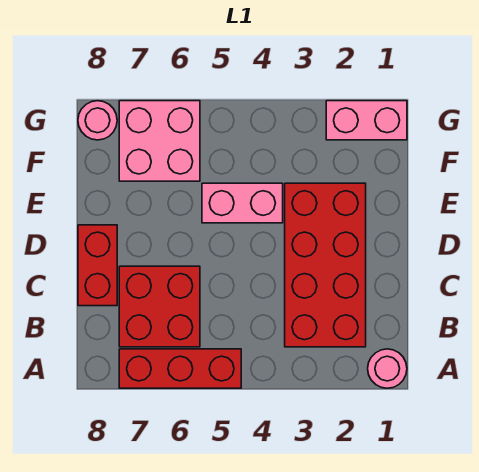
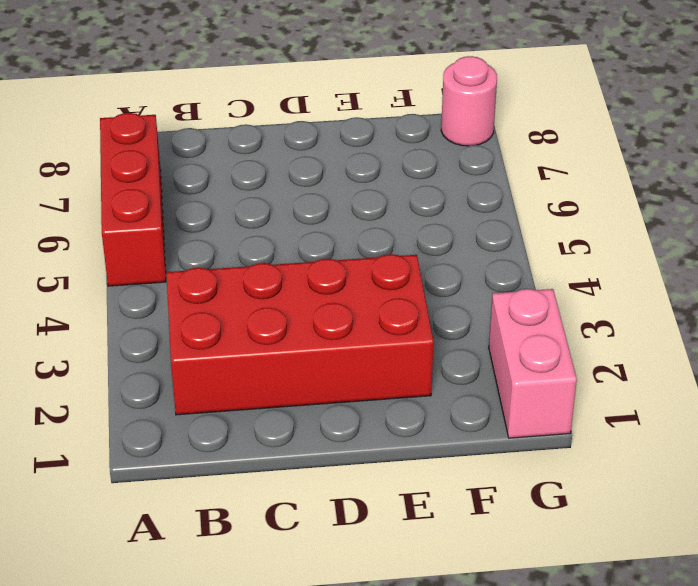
none -> pink round brick A1 level 1
none -> red brick B6:C7 level 1

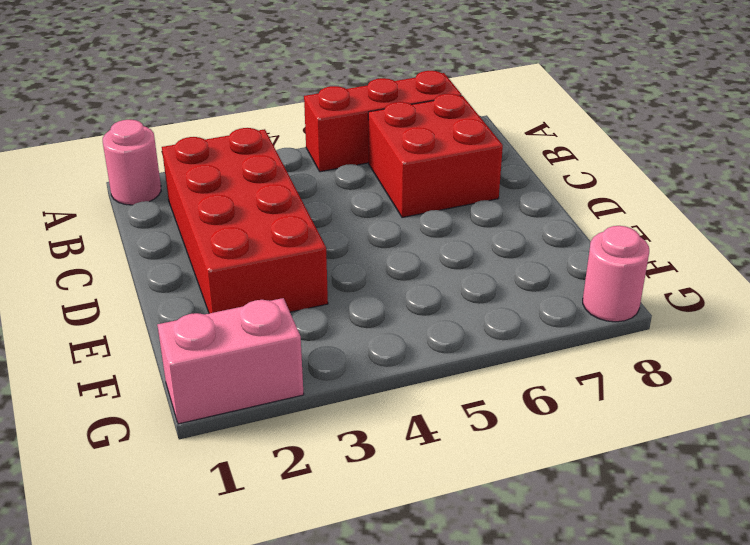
none -> red brick C8:D8 level 1
none -> pink brick E4:E5 level 1

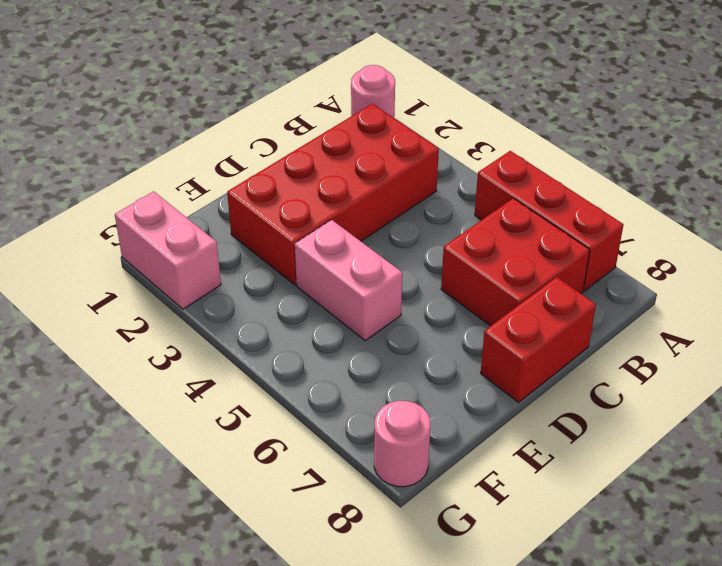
none -> pink brick F6:G7 level 1

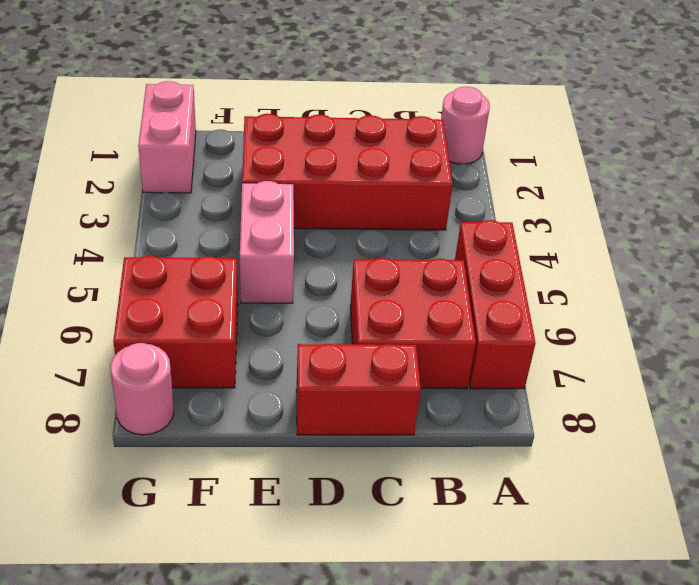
red brick F6:G7 level 1 -> pink brick F6:G7 level 1

